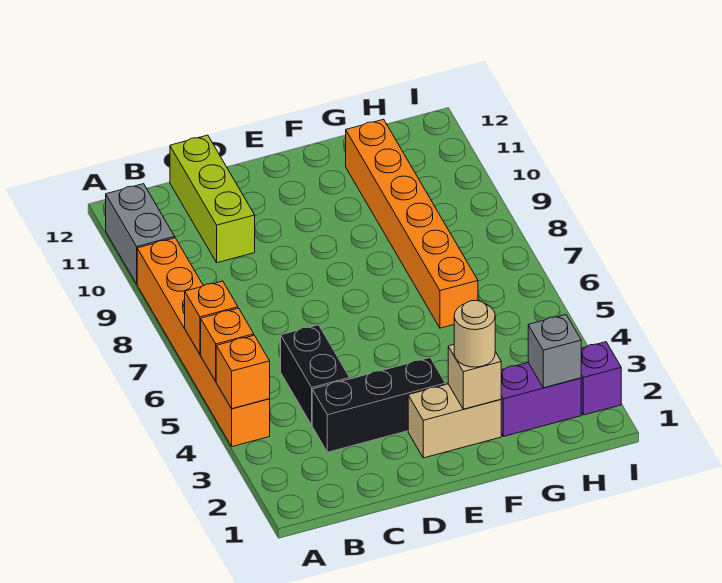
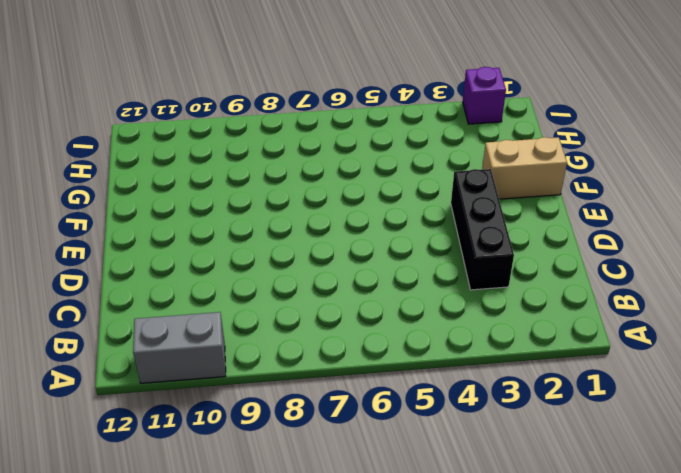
tan brick F1:F2 level 1 -> tan brick E2:F2 level 1
none -> orange brick A4:A9 level 1
none -> black brick C4:C5 level 1
none -> lime brick C10:C12 level 1

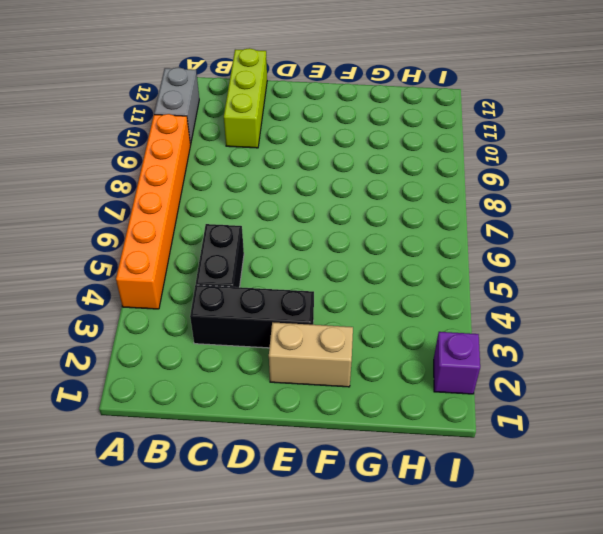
none -> purple brick G2:H2 level 1
none -> orange brick G6:G11 level 1
none -> orange brick A4 level 2

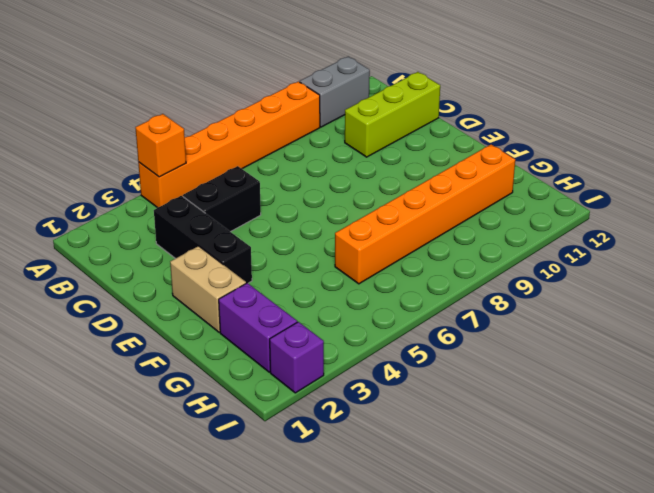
none -> orange brick A5 level 2
none -> orange brick A6 level 2
none -> tan brick F2 level 2

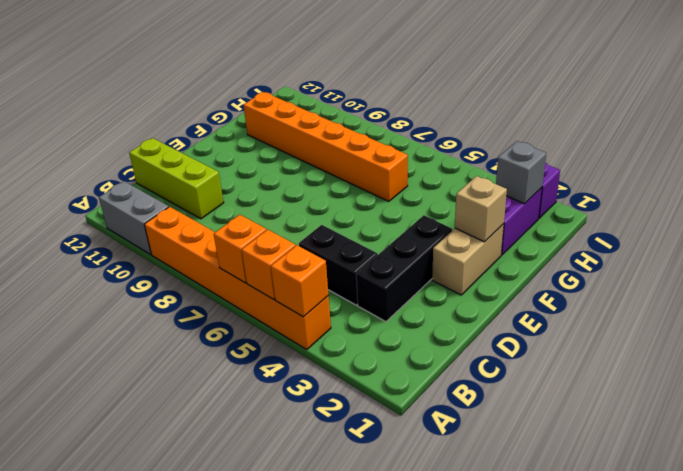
none -> tan round brick F2 level 3

